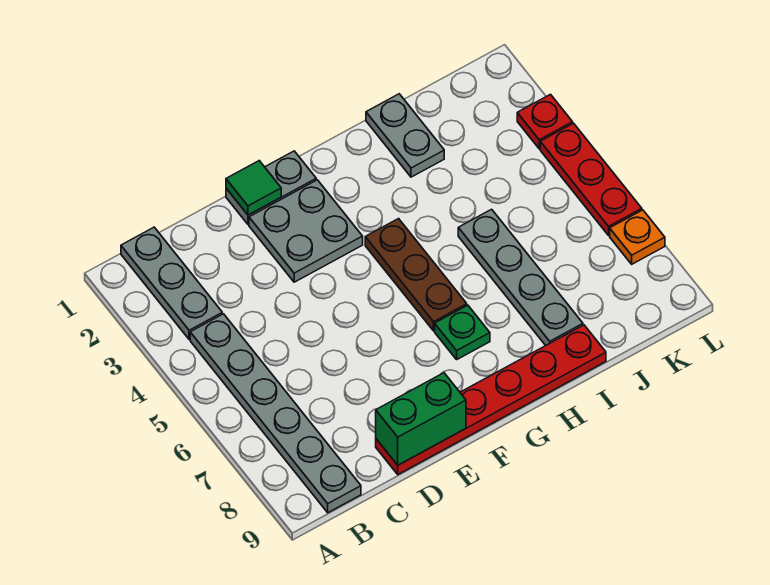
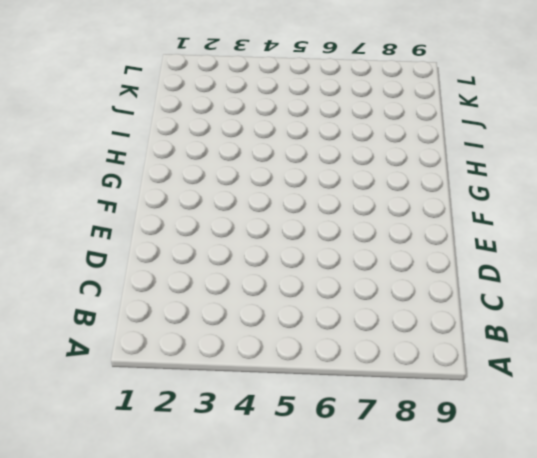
none -> grey plate B1:B3 level 1
none -> grey plate B4:B9 level 1
none -> red plate D9:I9 level 1

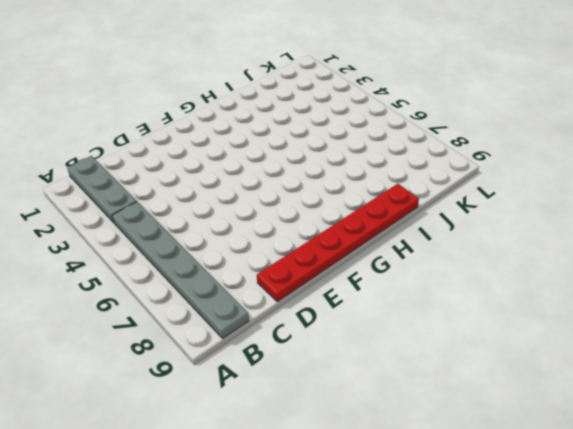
none -> grey plate E1:F1 level 1
none -> grey plate E2:F3 level 1
none -> brown plate G4:G6 level 1

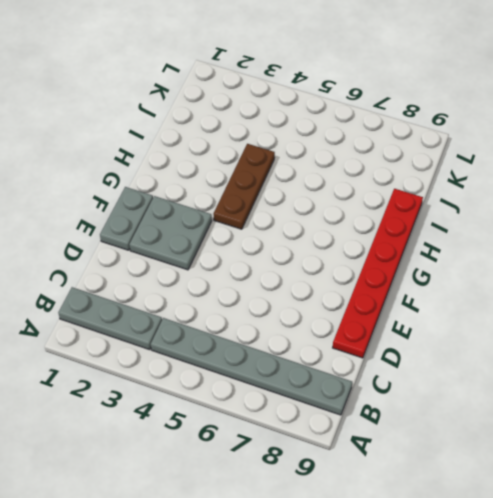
brown plate G4:I4 level 1 -> brown plate G4:G6 level 1
none -> green plate G7 level 1
none -> grey plate I1:I2 level 1
none -> grey plate I5:I8 level 1

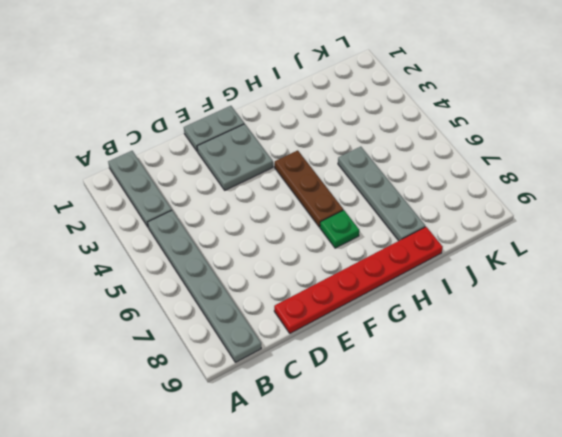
none -> grey plate I1:I2 level 1
none -> red plate L3 level 1
none -> red plate L4:L6 level 1

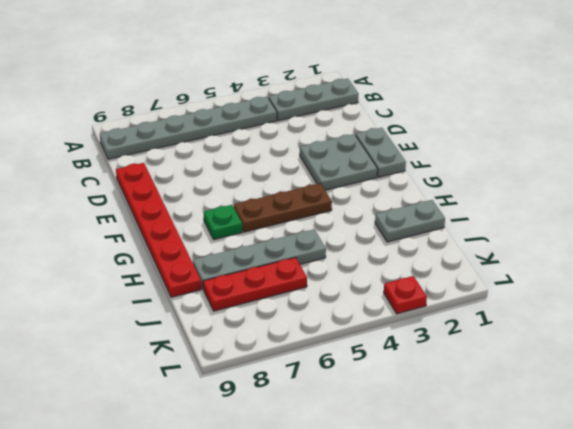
red plate J6:J8 level 1 -> red plate L4:L6 level 1
none -> orange plate L7 level 1
none -> green brick D9:E9 level 2
none -> green tile E1 level 2

